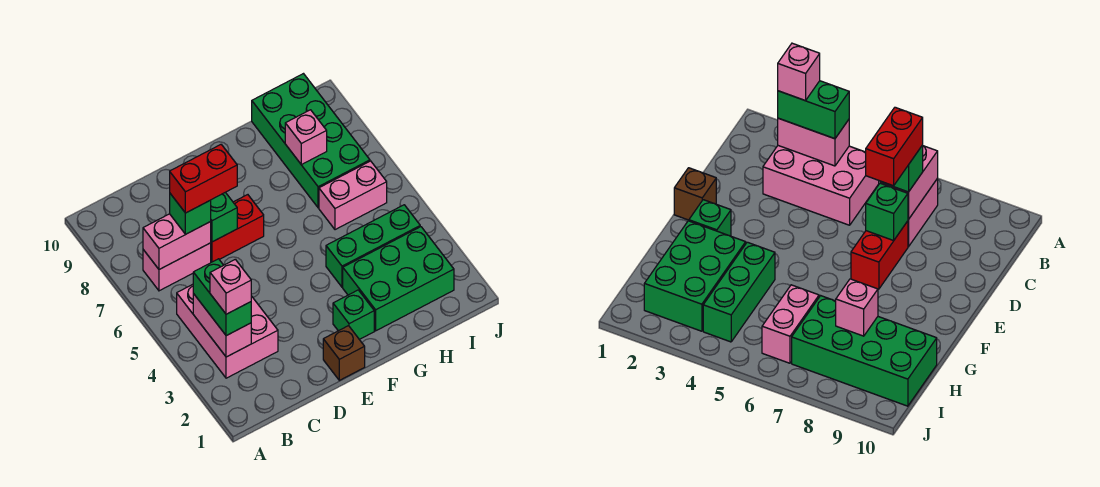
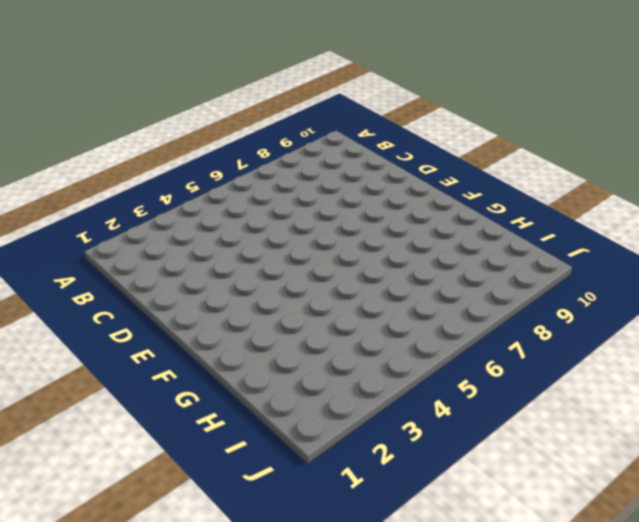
none -> pink brick B3:C5 level 1
none -> pink brick B7:C7 level 1
none -> red brick D7:E7 level 1

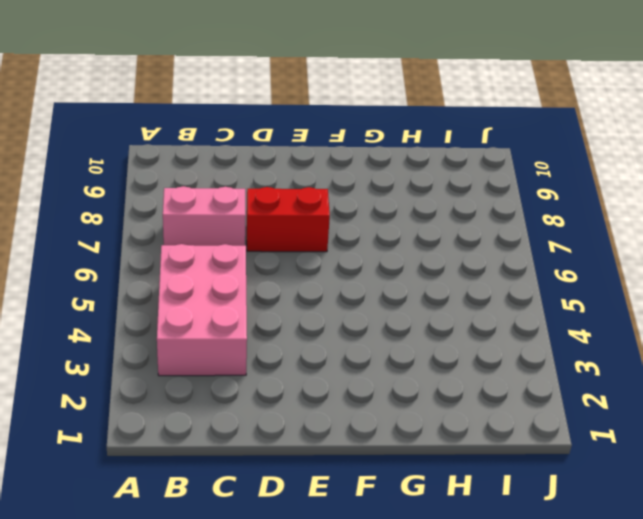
none -> brown brick E1 level 1
none -> green brick F2 level 1
none -> green brick G2:I3 level 1

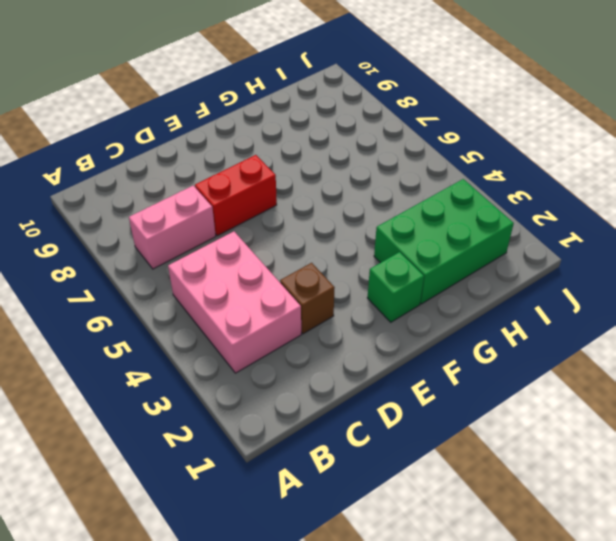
brown brick D3 level 1 -> brown brick E1 level 1
none -> green brick G4:I4 level 1
none -> pink brick H6:I6 level 1
none -> green brick H7:I10 level 1

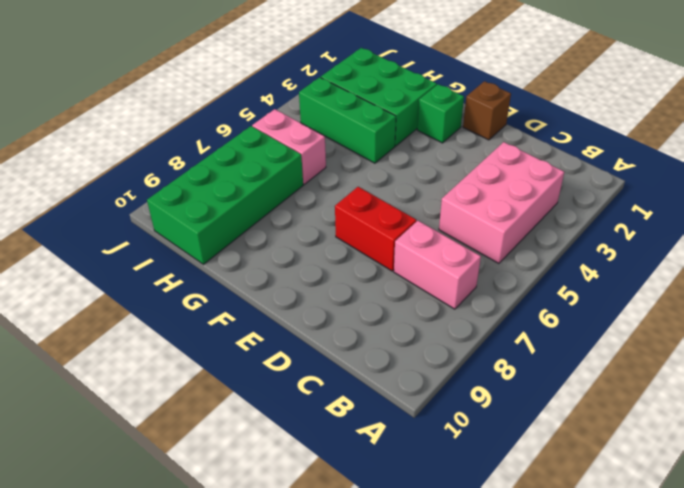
none -> pink brick B3:B4 level 2
none -> pink brick B7:C7 level 2
none -> green brick D7 level 2

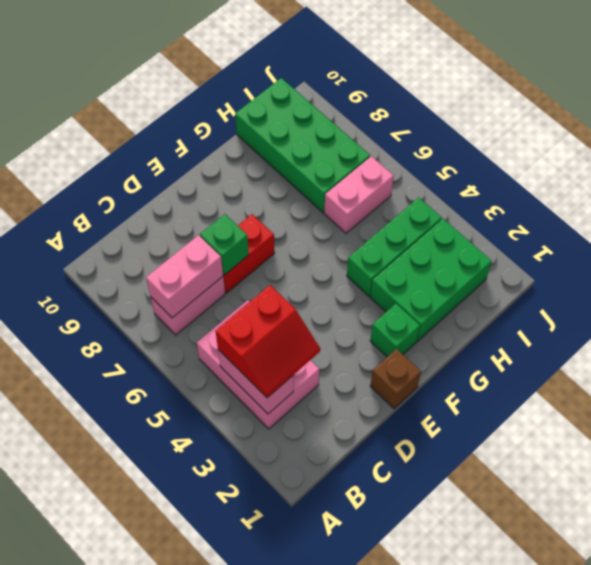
red slope B3:C4 level 3 top 4 -> green brick B3:B4 level 3
none -> pink brick H8 level 2
none -> green brick C7 level 3
none -> pink brick B3 level 4

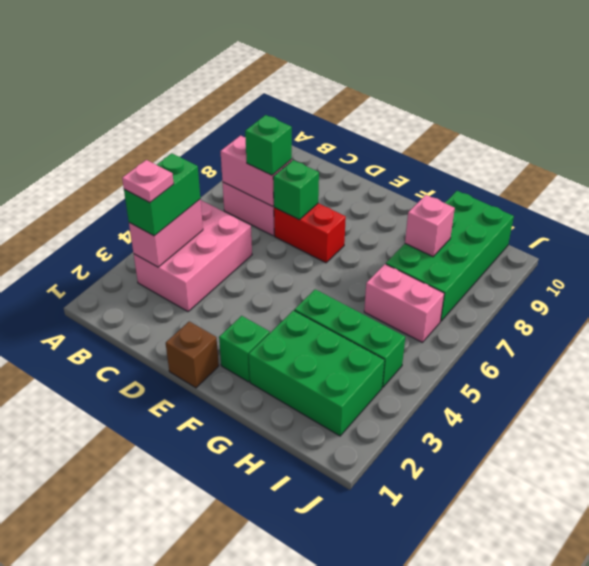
pink plate B3 level 4 -> pink brick B3 level 4
none -> red brick C7:D7 level 4

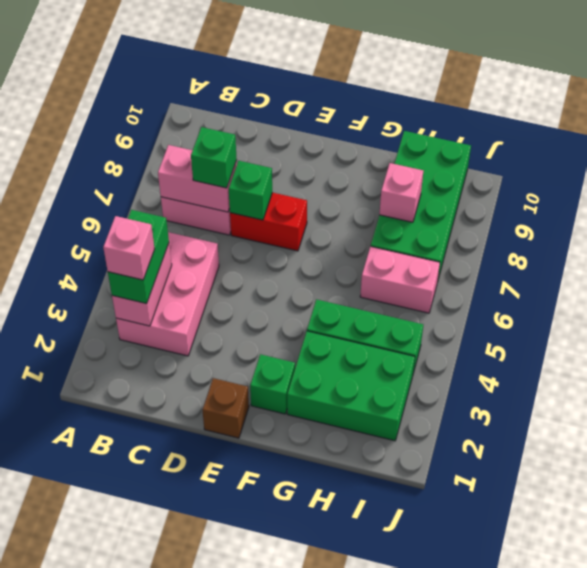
none -> red brick C7:D7 level 4

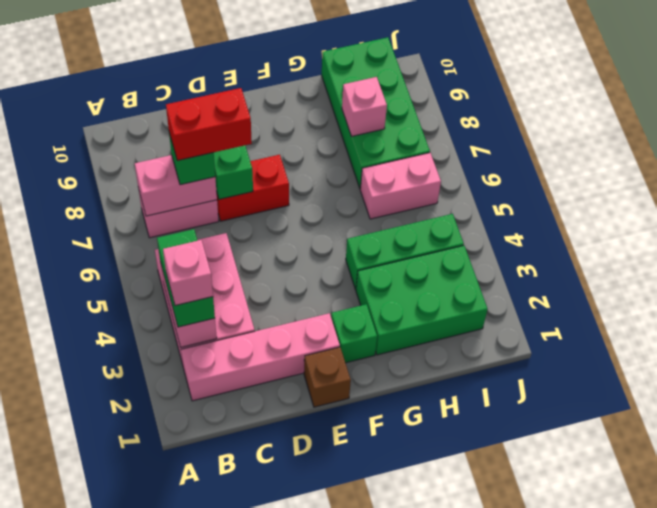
pink brick B2:E2 level 1 -> none

